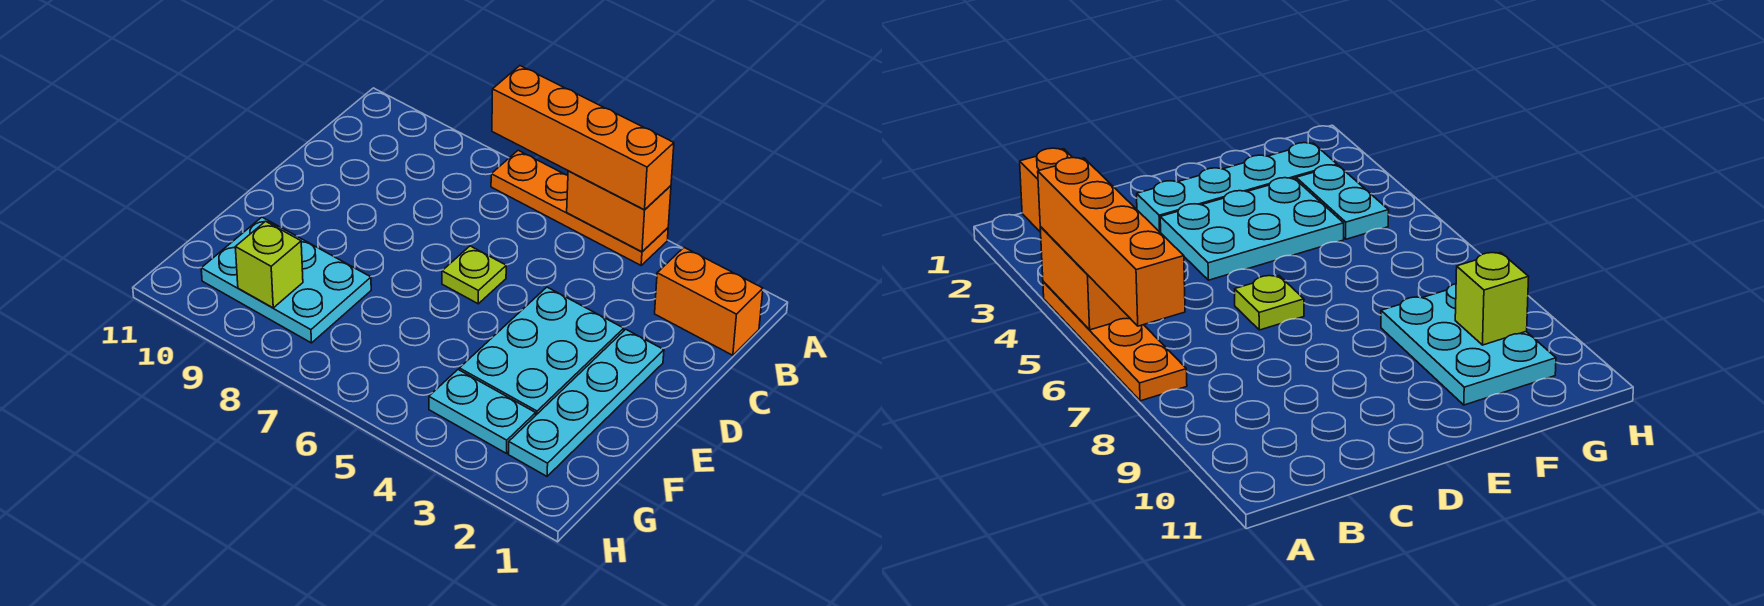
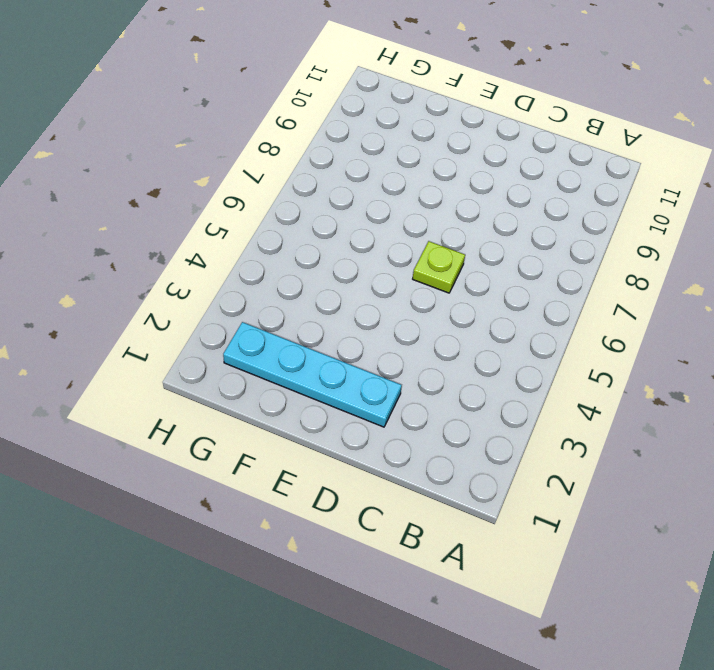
none -> orange plate A4:A7 level 1
none -> orange brick B1:B2 level 1

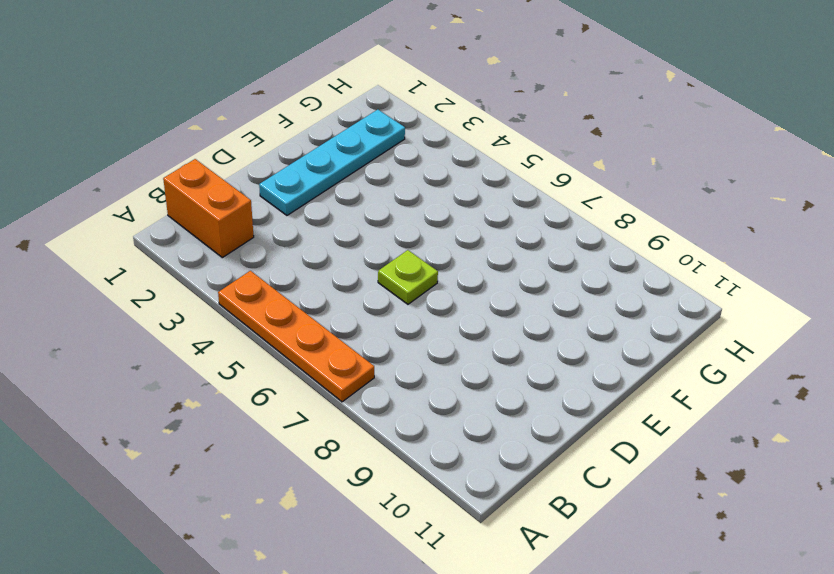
none -> cyan plate D3:F4 level 1
none -> cyan plate F8:G10 level 1

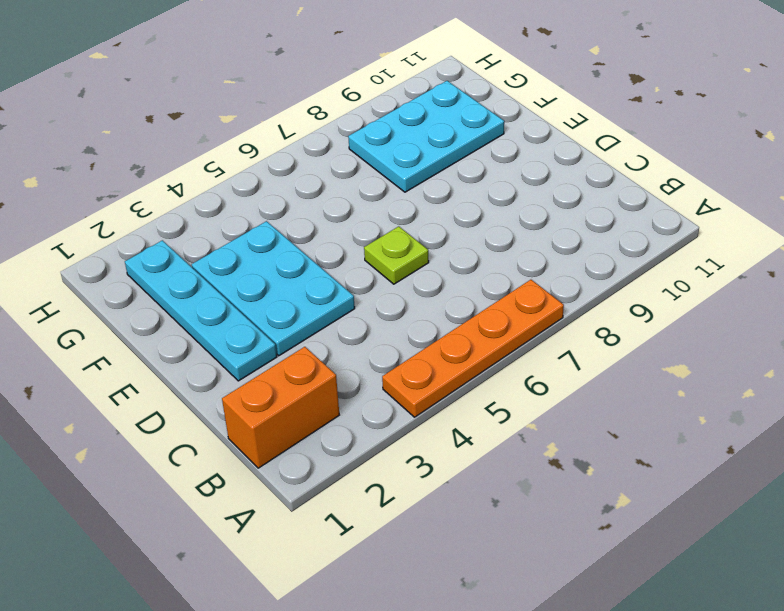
none -> cyan plate G3:G4 level 1
none -> orange brick A4:A5 level 2

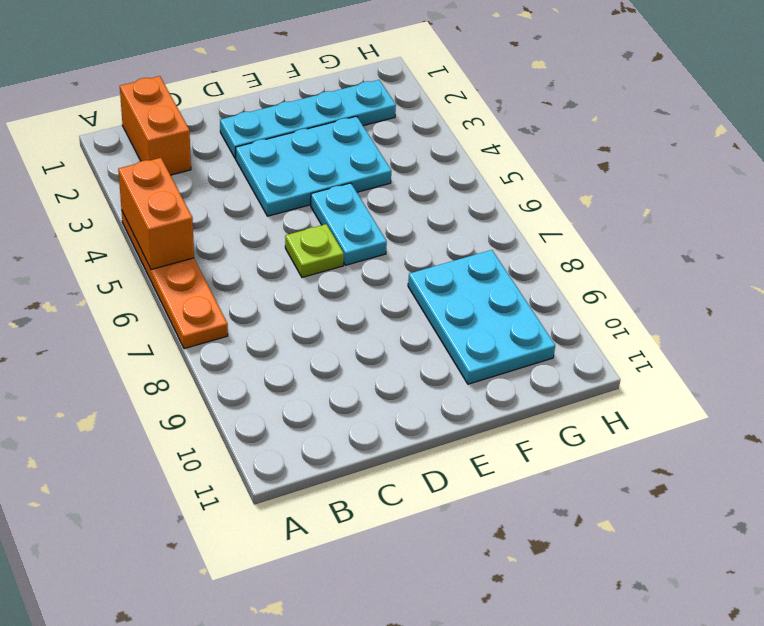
cyan plate E5:E6 level 1 -> cyan plate G3:G4 level 1
none -> lime brick G9 level 2
none -> orange brick A4:A7 level 3

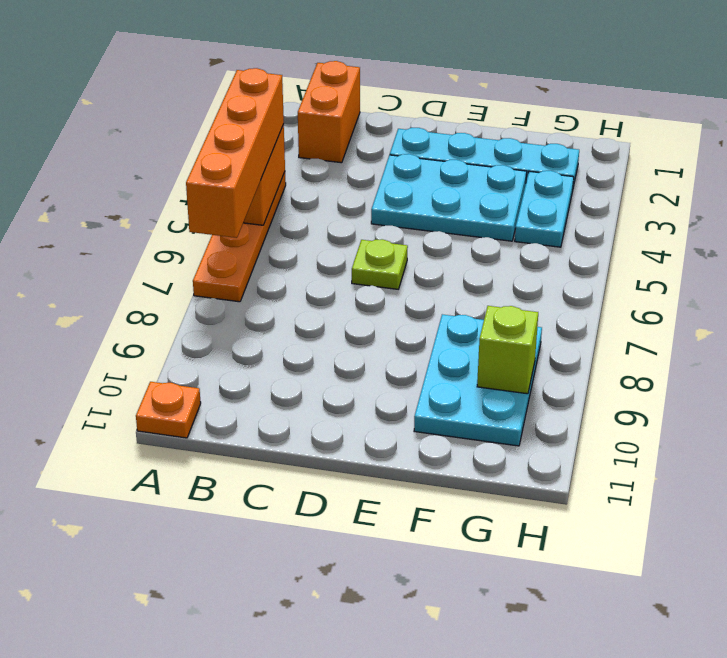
orange plate A11 level 1 -> none

